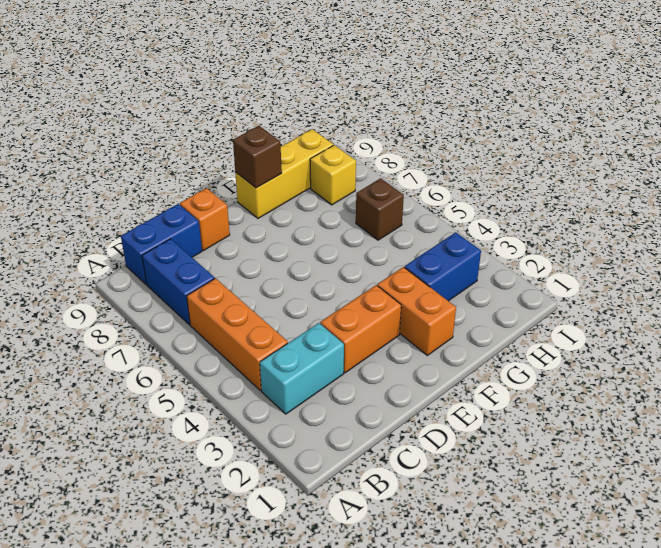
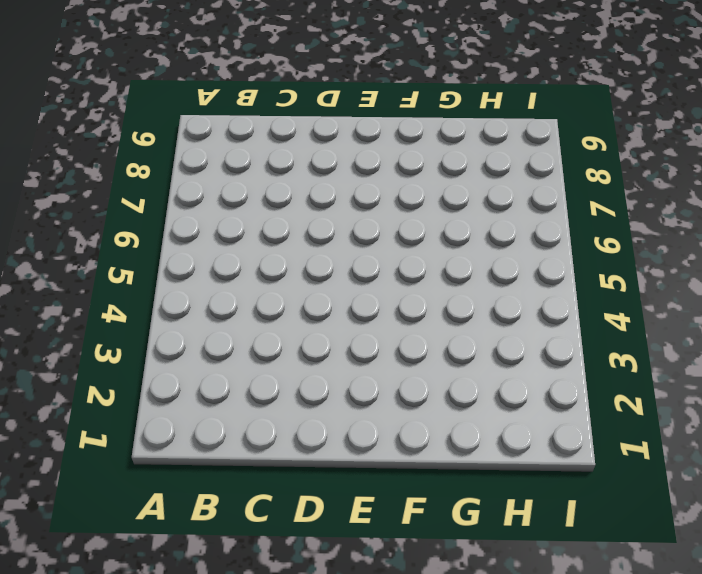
none -> cyan brick B3:C3 level 1
none -> orange brick B4:B6 level 1
none -> blue brick B7:B8 level 1

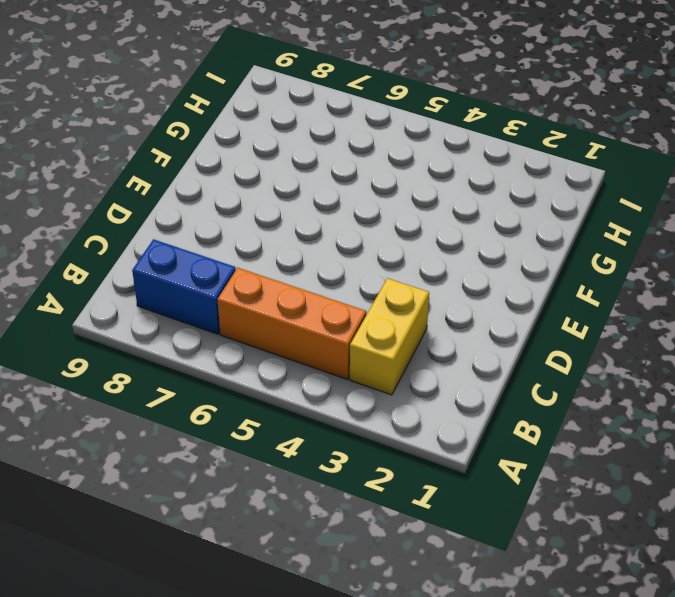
yellow brick B3:C3 level 1 -> cyan brick B3:C3 level 1
none -> blue brick B9:C9 level 1
none -> orange brick D3:E3 level 1
none -> orange brick D9 level 1

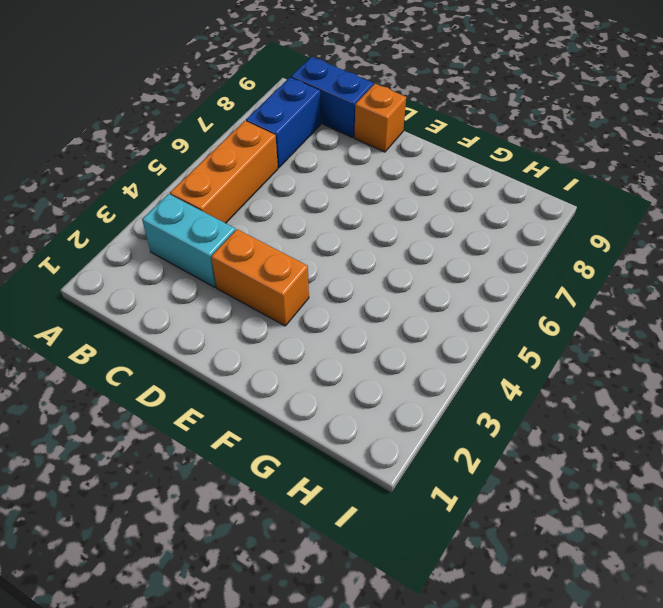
none -> orange brick F2:F3 level 1
none -> yellow brick F9:H9 level 1
none -> blue brick G3:H3 level 1

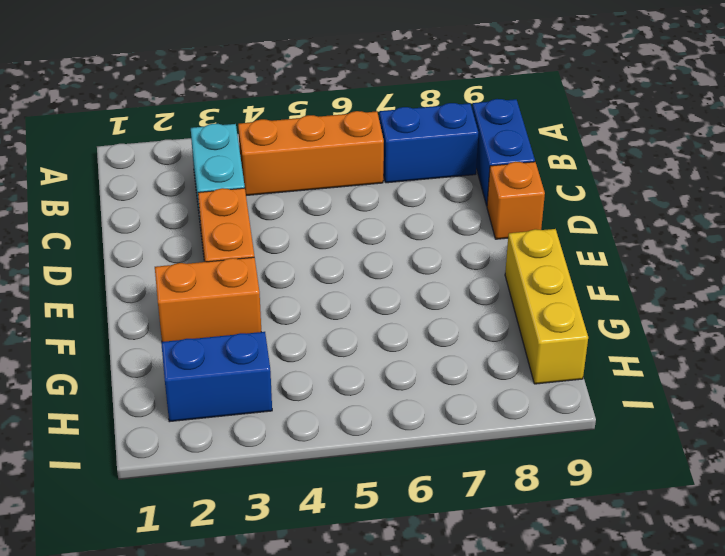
blue brick H2:H3 level 1 -> blue brick G3:H3 level 1
none -> brown brick H6 level 1
none -> yellow brick H8 level 1
none -> brown brick F9 level 2

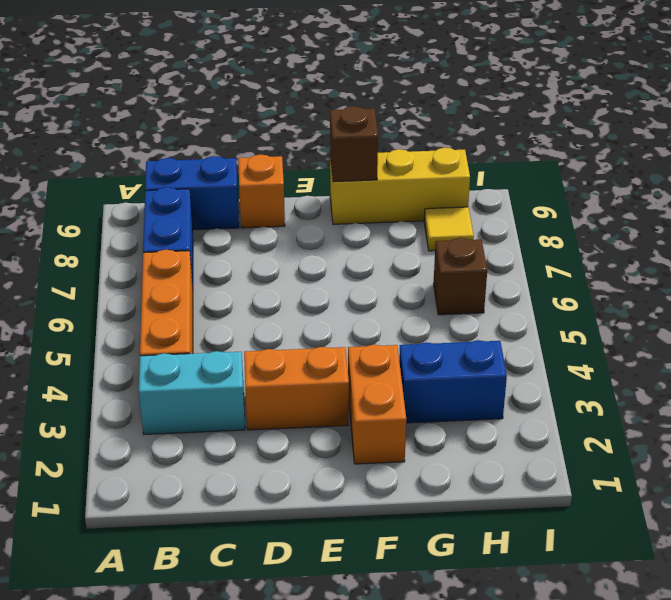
yellow tile H8 level 1 -> yellow brick H8 level 1

